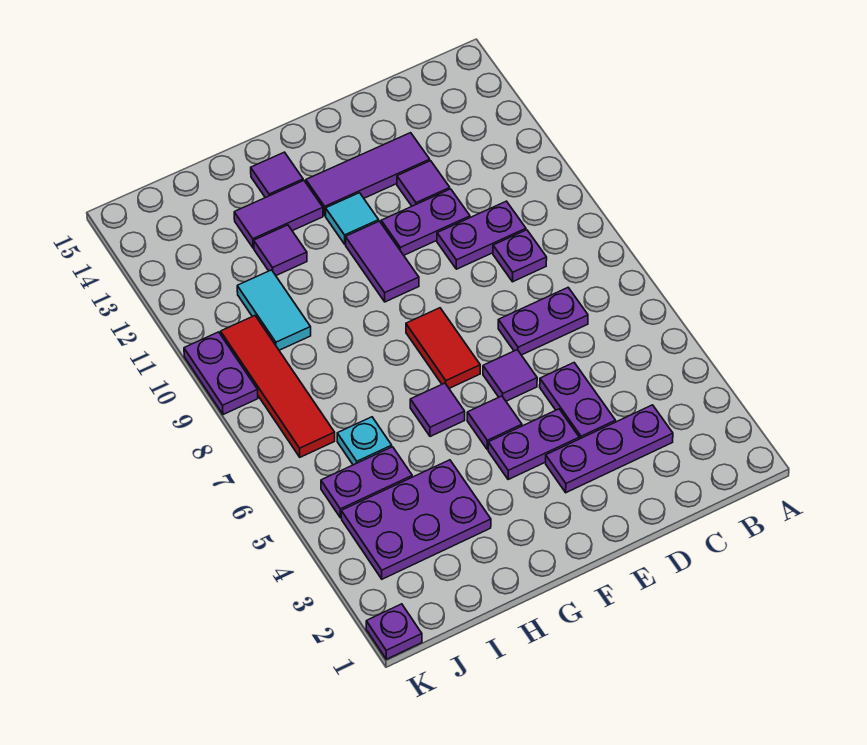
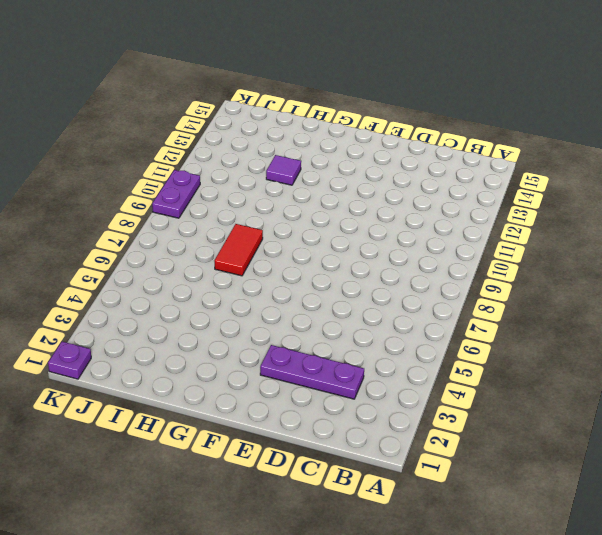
red tile H7:H8 level 1 -> red tile F7:F8 level 1
none -> purple plate C7:D7 level 1
none -> purple plate C9 level 1
none -> purple plate C10:D10 level 1

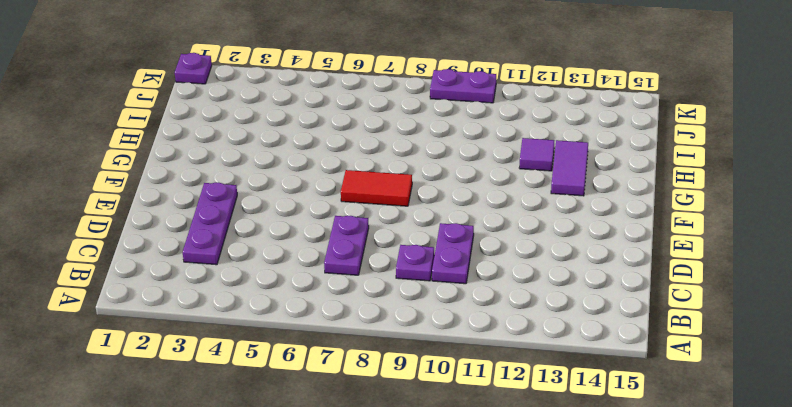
none -> purple plate D4:D5 level 1
none -> purple plate D11:E11 level 1
none -> purple tile D12 level 1

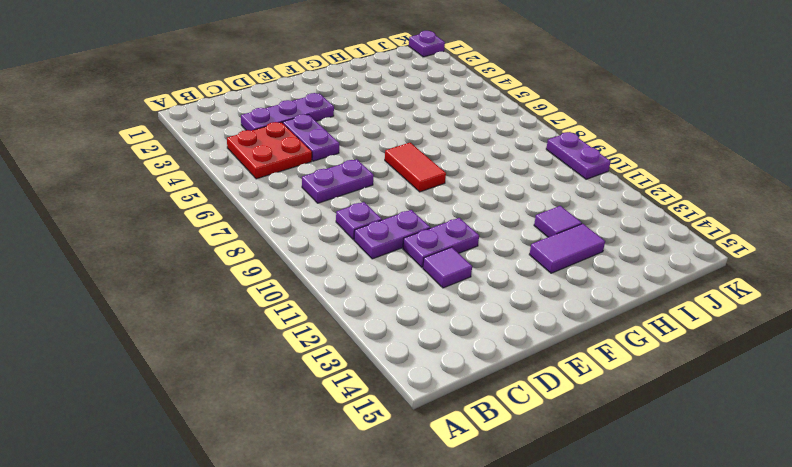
red plate B4:C5 level 1 -> none
none -> purple tile D13:F13 level 1
none -> purple plate E4:F4 level 1
none -> purple tile E6 level 1

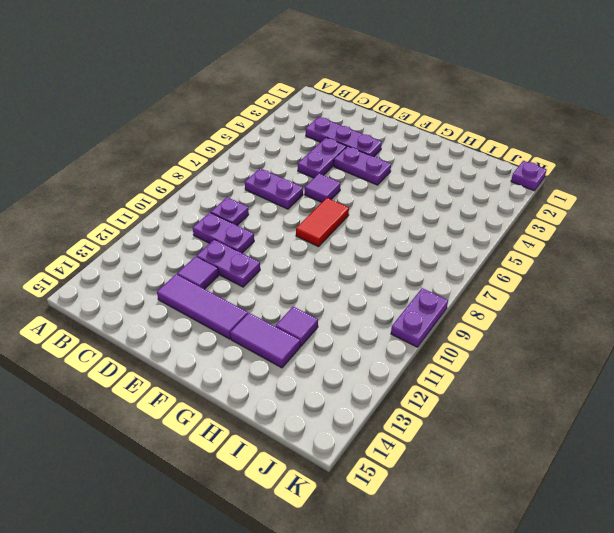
none -> purple tile F5 level 1
none -> purple tile F10:F11 level 1
none -> cyan tile F12 level 1

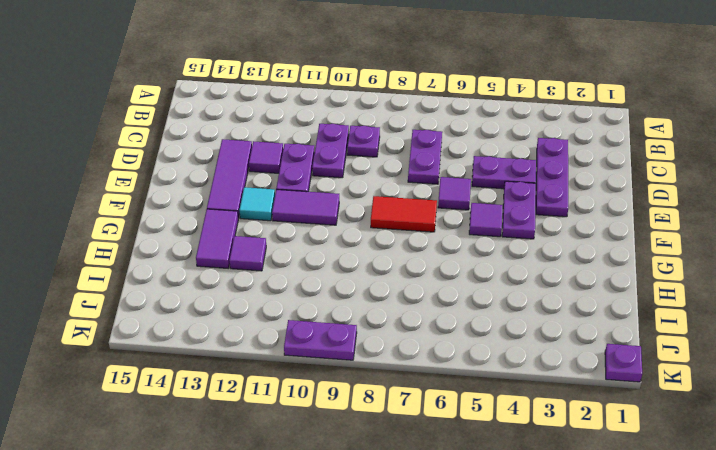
none -> purple tile G6 level 1
none -> purple tile G14 level 1
none -> purple plate H3:J4 level 1

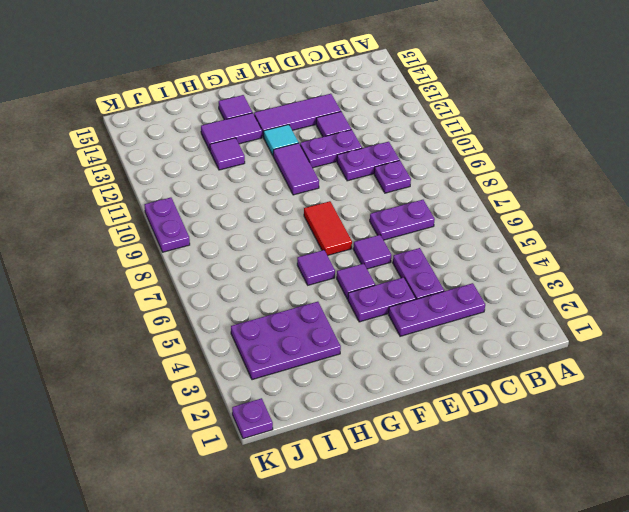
none -> purple plate I5:J5 level 1
none -> cyan plate I6 level 1
none -> cyan tile I10:I11 level 1

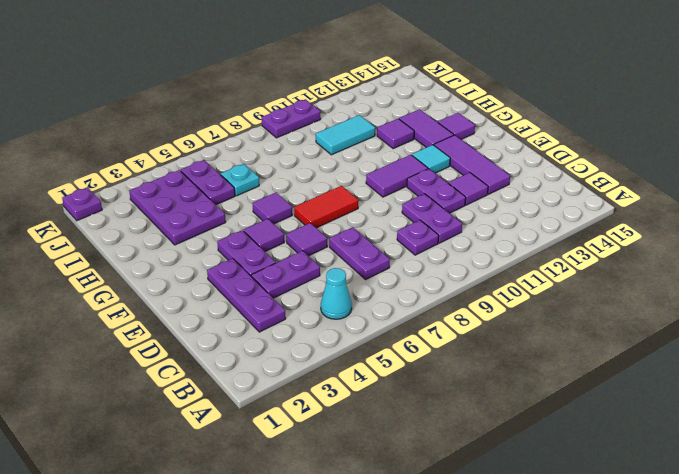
cyan cone B5 level 1 -> none
none -> red tile J7:J10 level 1

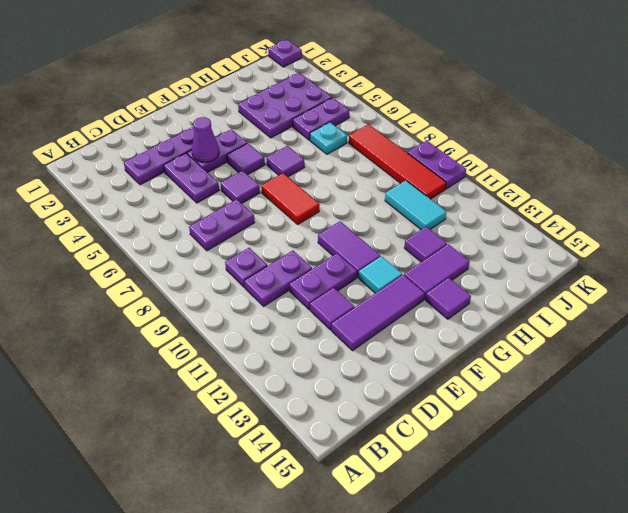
purple cone E4 level 2 -> none

